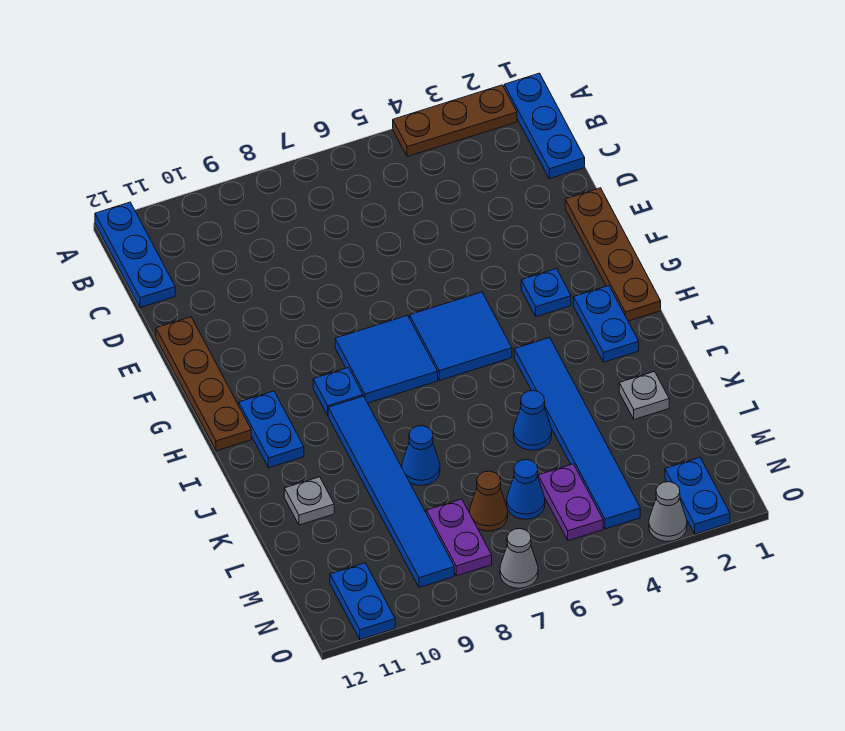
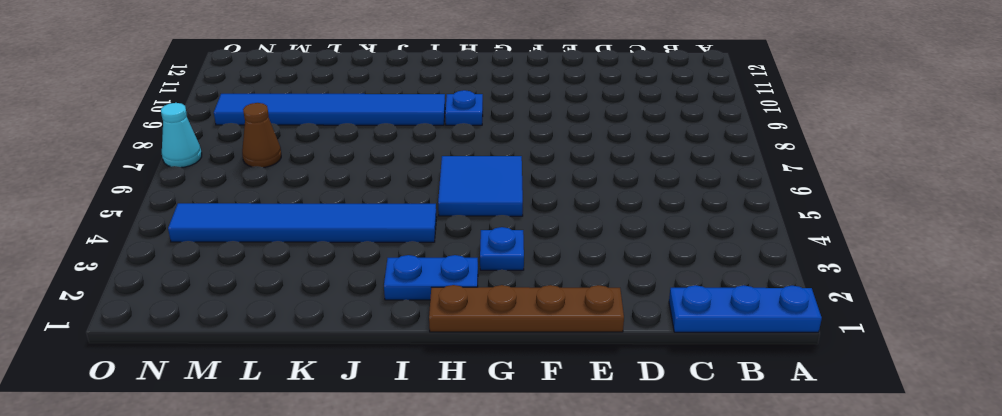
cyan cone O7 level 1 -> grey cone O7 level 1
none -> brown plate A2:A4 level 1
none -> blue plate A12:C12 level 1
none -> brown plate E12:H12 level 1

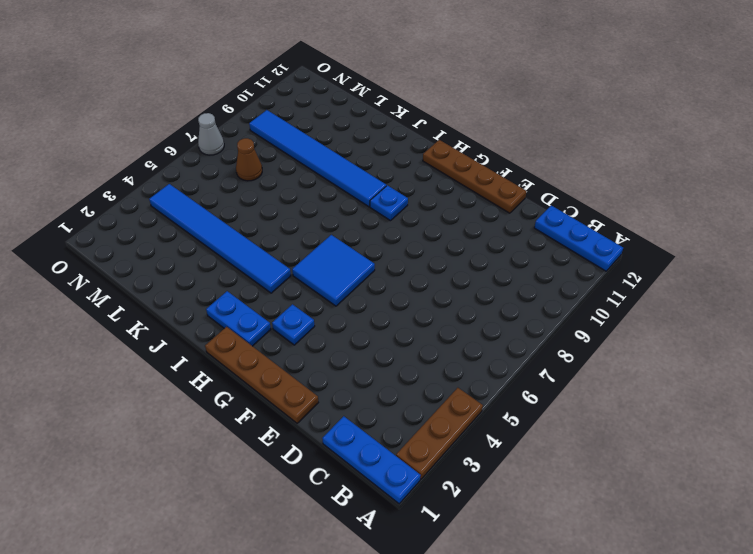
none -> blue tile G7:H8 level 1
none -> blue plate H11:I11 level 1
none -> grey plate K2 level 1

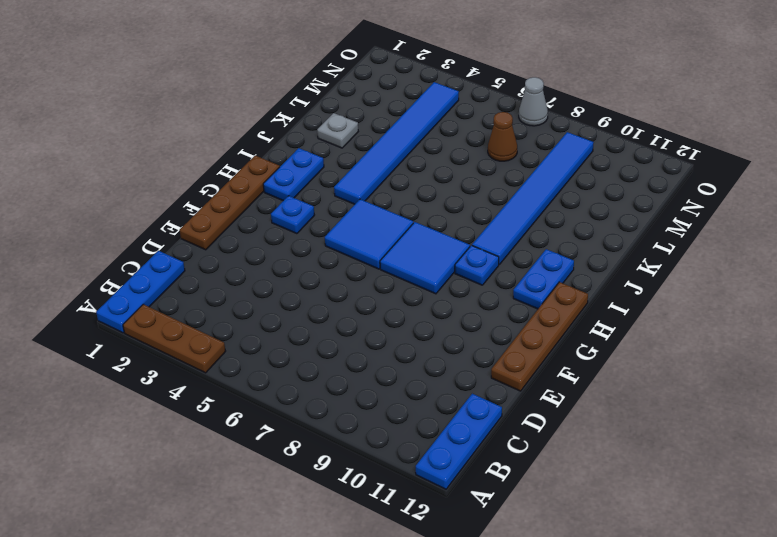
none -> blue cone K5 level 1
none -> blue cone K8 level 1
none -> grey plate K11 level 1

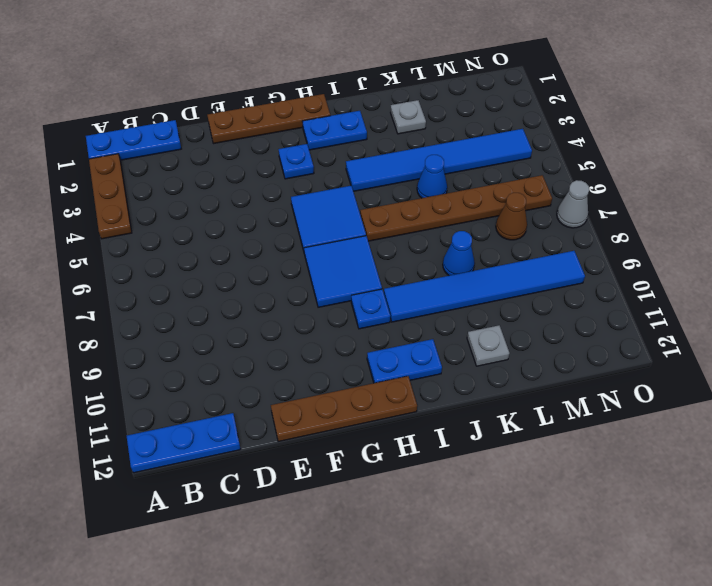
brown plate I6:N6 level 1 -> blue cone M6 level 1
none -> purple plate M5:N5 level 1
none -> purple plate M8:N8 level 1
none -> blue plate N2:O2 level 1

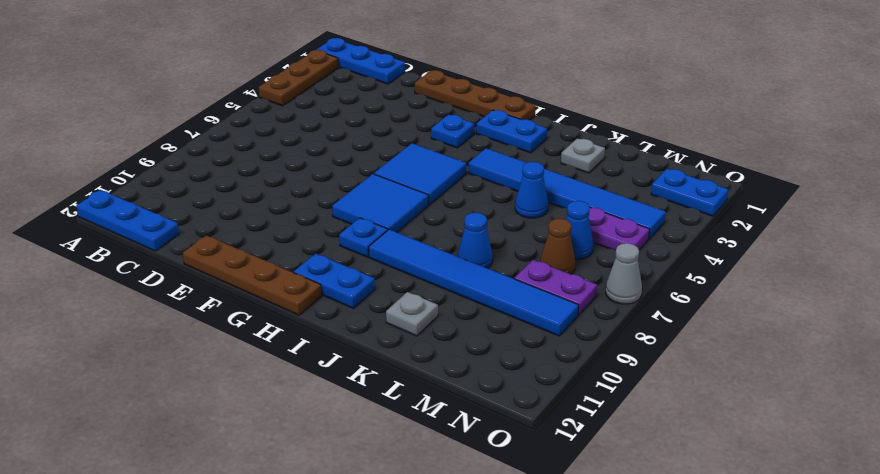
none -> blue plate N11:O11 level 1
none -> grey cone O3 level 1

